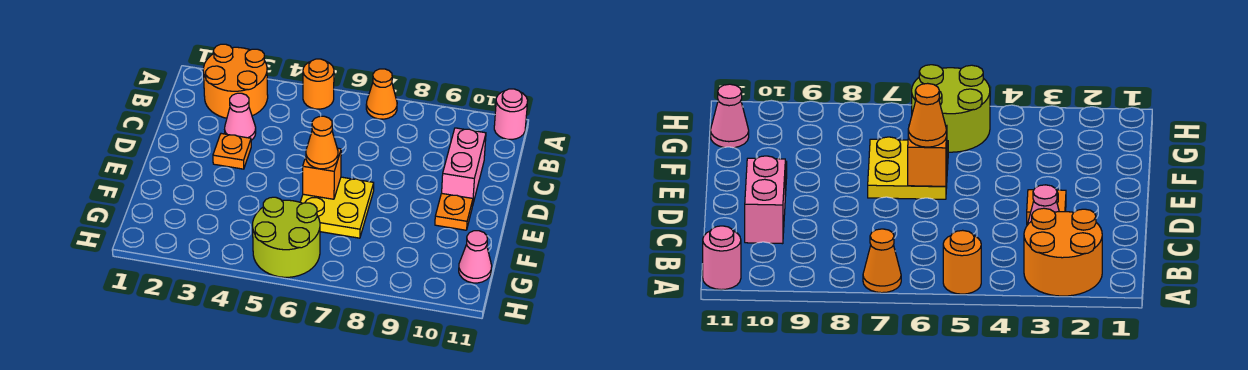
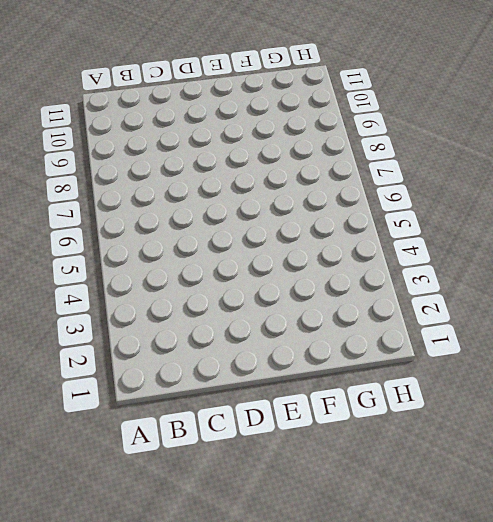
none -> orange round brick A2:B3 level 1
none -> orange round brick A5 level 1
none -> orange cone A7 level 1

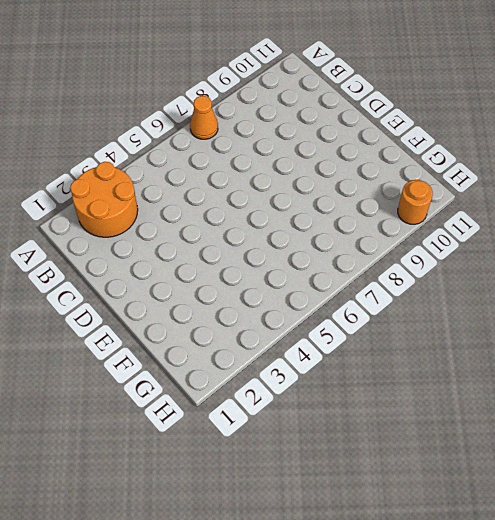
orange round brick H10 level 1 -> orange round brick A5 level 1
none -> pink round brick A11 level 1
none -> pink cone C3 level 1
none -> pink brick C10:D10 level 1

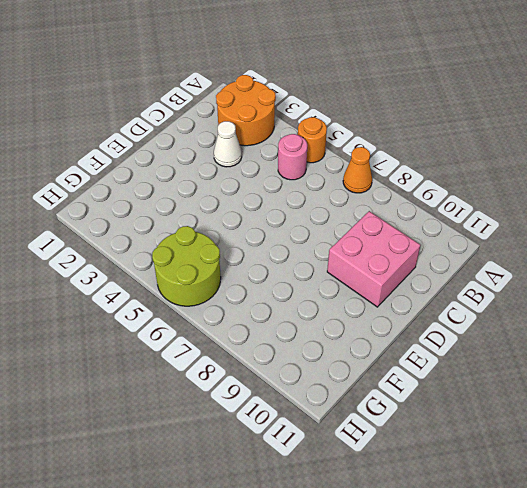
pink round brick B5 level 1 -> pink round brick A11 level 1
white cone C3 level 1 -> pink cone C3 level 1
pink brick C9:D10 level 1 -> pink brick C10:D10 level 1
none -> orange plate D3 level 1
none -> yellow plate E6:F7 level 1
none -> orange plate E10 level 1

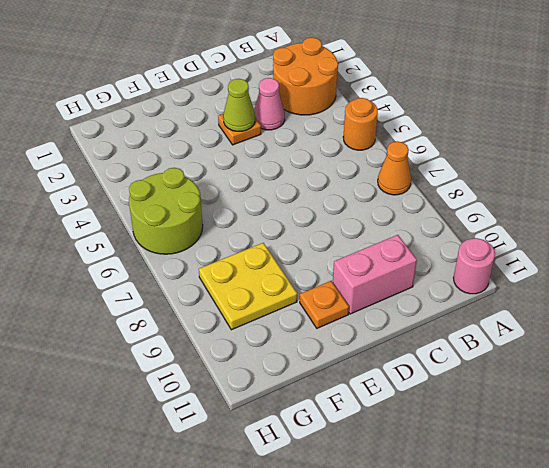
lime cone D3 level 2 -> none
yellow plate F8:G9 level 1 -> yellow plate E6:F7 level 1
none -> pink cone G11 level 1
none -> orange brick E6 level 2
none -> orange cone E6 level 3

